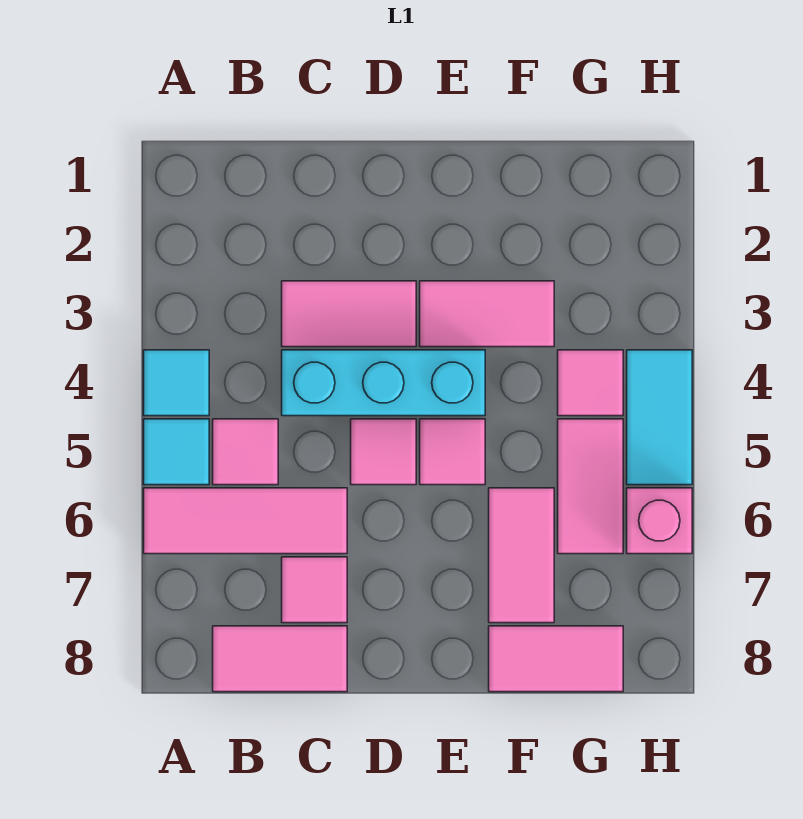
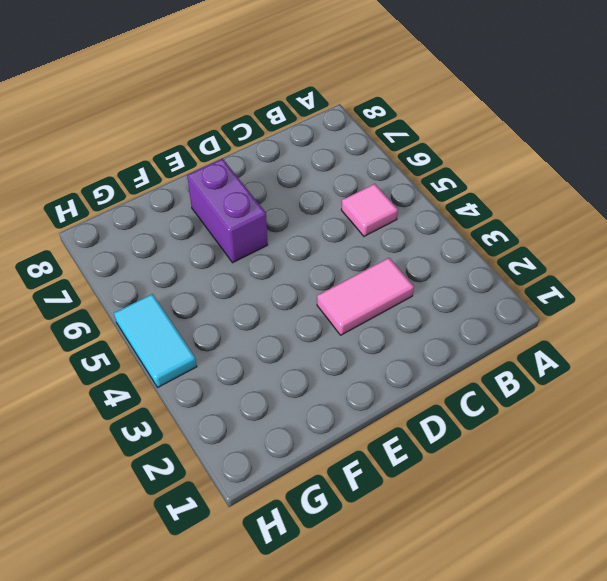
purple brick E6:E7 level 1 -> none
none -> cyan tile A4 level 1
none -> cyan tile A5 level 1
none -> pink tile A6:C6 level 1

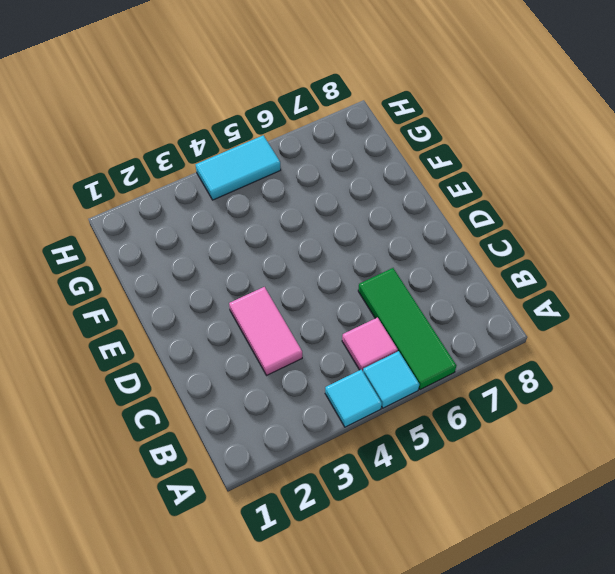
green tile A6:C6 level 1 -> pink tile A6:C6 level 1
none -> pink tile B8:C8 level 1
none -> cyan brick C4:E4 level 1
none -> pink tile C7 level 1

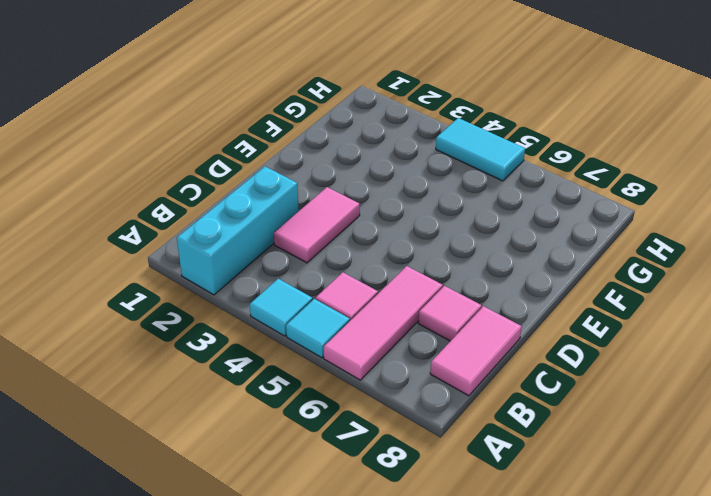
cyan brick A2:C2 level 1 -> cyan brick C4:E4 level 1
none -> pink tile D5 level 1
none -> pink tile E3:F3 level 1
none -> pink tile E5 level 1

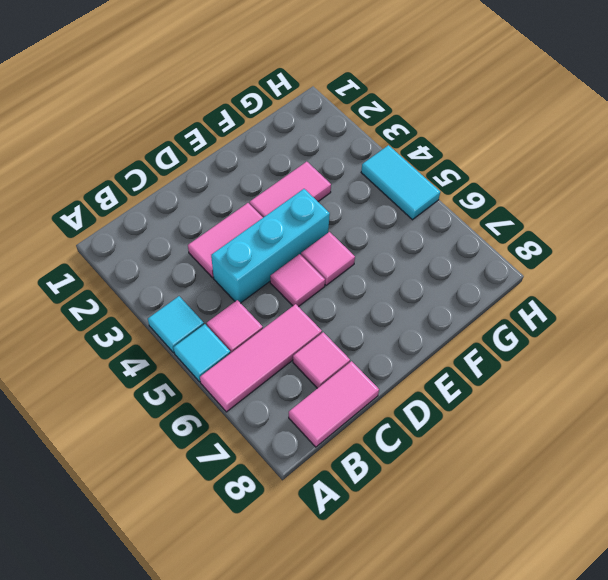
none -> pink tile F6:F7 level 1
none -> pink tile F8:G8 level 1
none -> pink tile G4 level 1

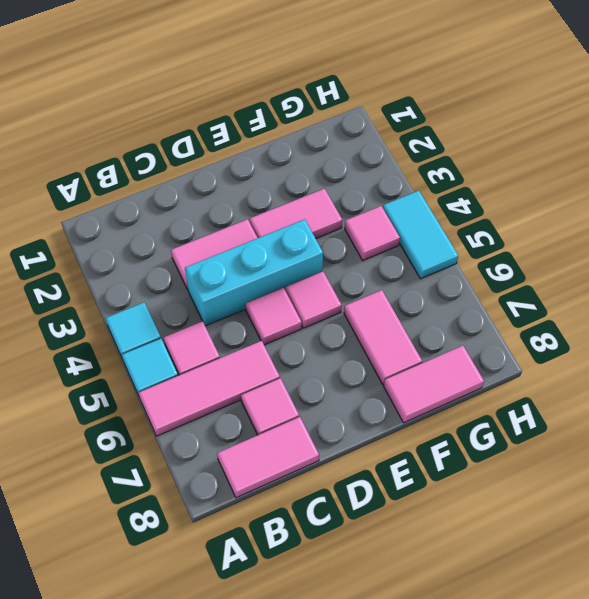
none -> pink tile G5:G6 level 1
none -> pink brick H6 level 1

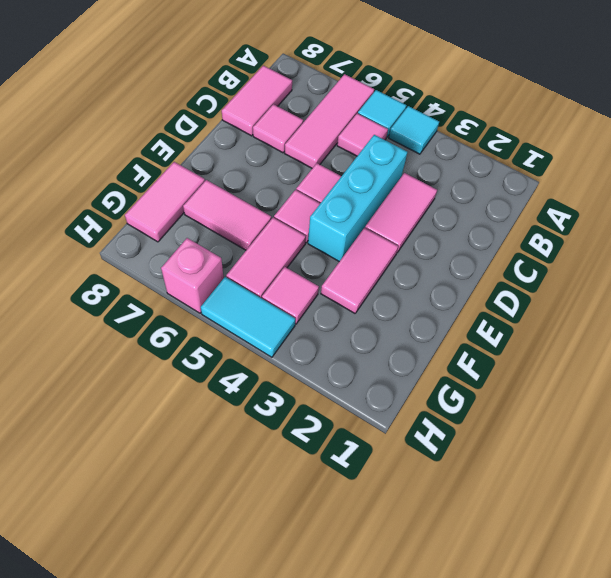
pink tile F5:G5 level 1 -> pink tile G5:G6 level 1

